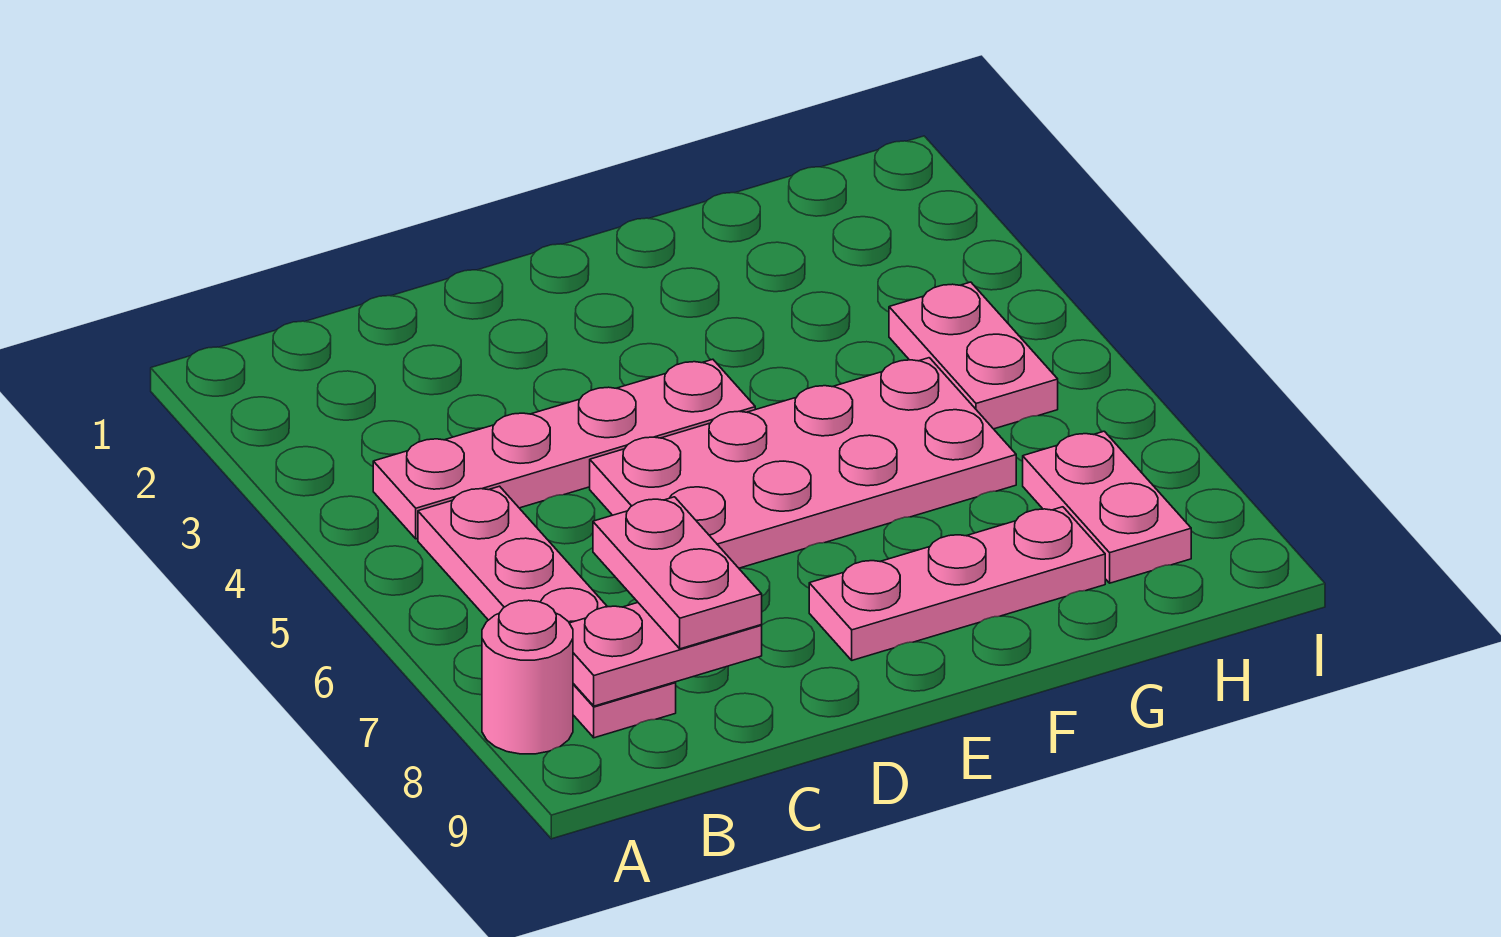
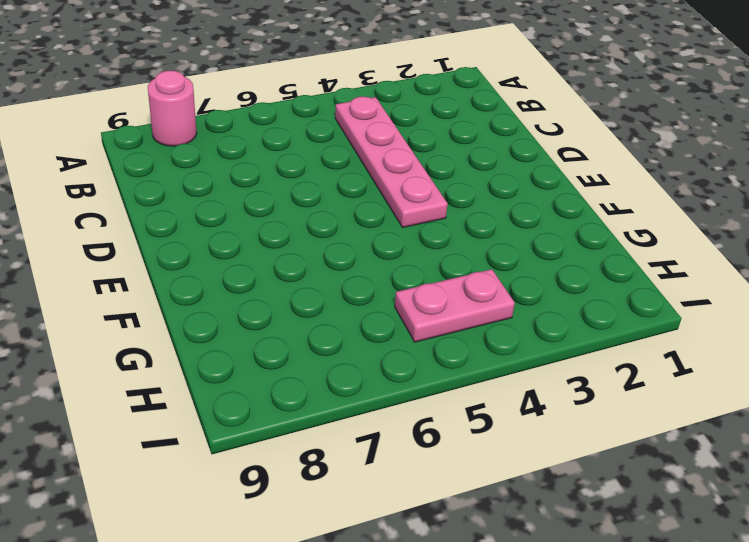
none -> pink plate B5:B8 level 1
none -> pink plate D5:G6 level 1

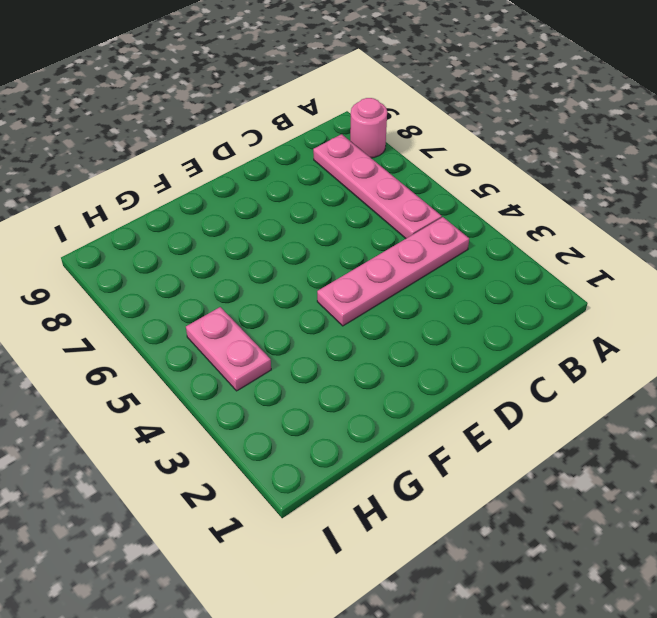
none -> pink plate D5:G6 level 1
none -> pink plate E8:G8 level 1

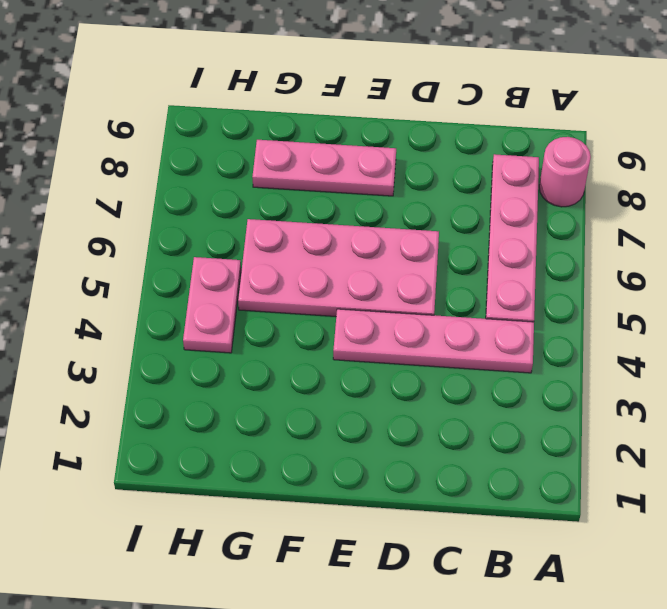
none -> pink plate H7:H8 level 1
none -> pink plate B8:C8 level 2

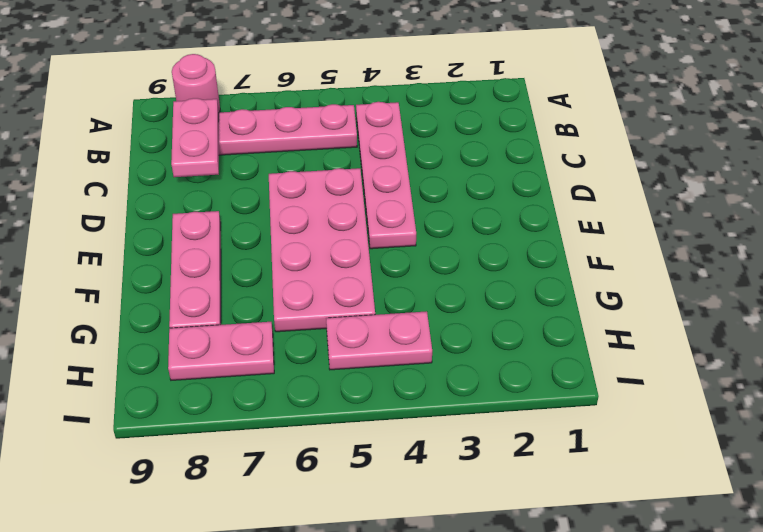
none -> pink plate C7:C8 level 3

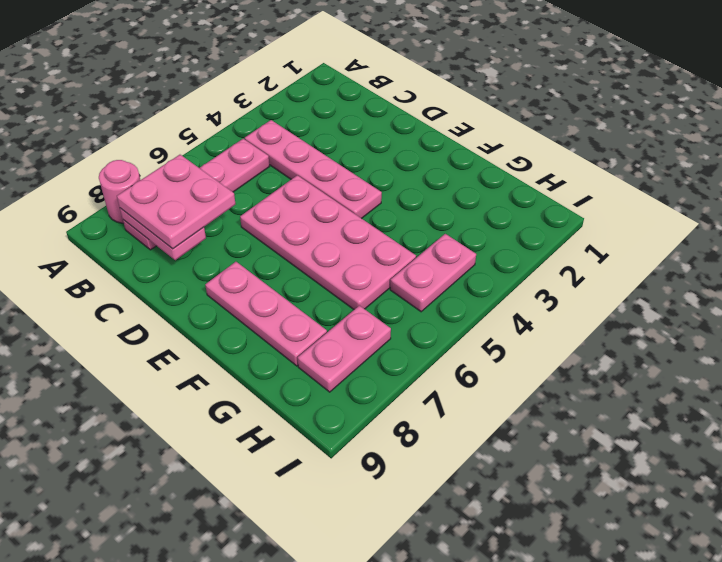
pink plate B7:C8 level 3 -> pink plate C7:C8 level 3

